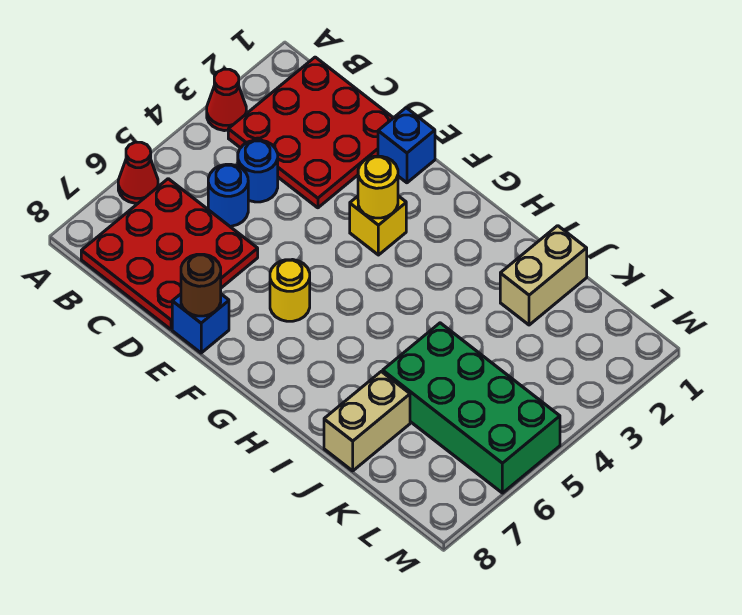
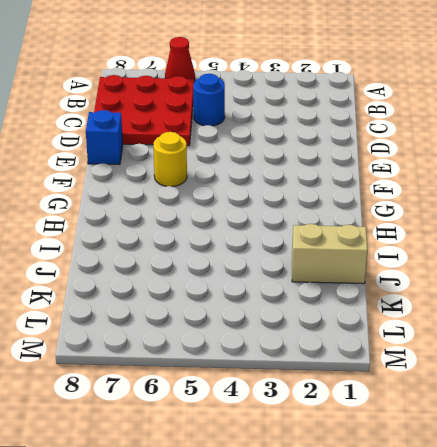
none -> red cone A3 level 1
none -> red plate B1:D3 level 1
none -> blue round brick C4 level 1

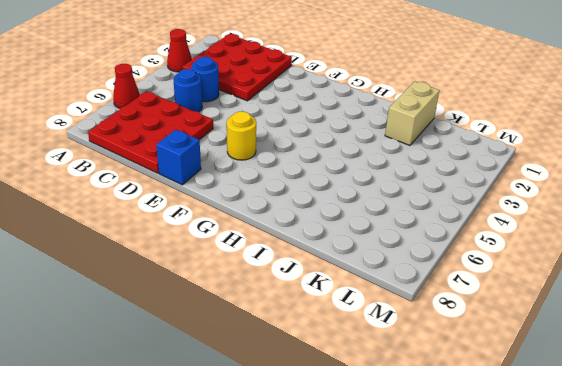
none -> blue brick E1 level 1
none -> yellow brick F3 level 1
none -> green brick J5:M6 level 1

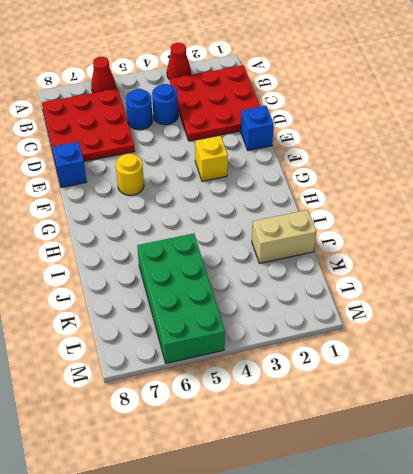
none -> tan brick J7:J8 level 1
none -> brown round brick E8 level 2
none -> yellow round brick F3 level 2

